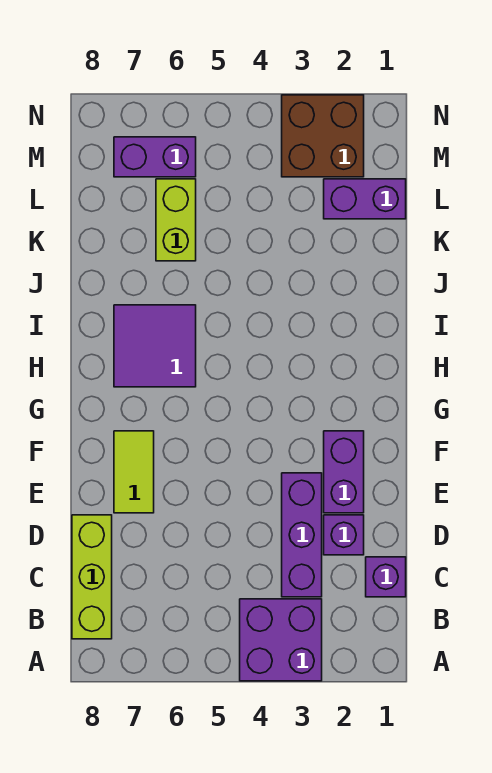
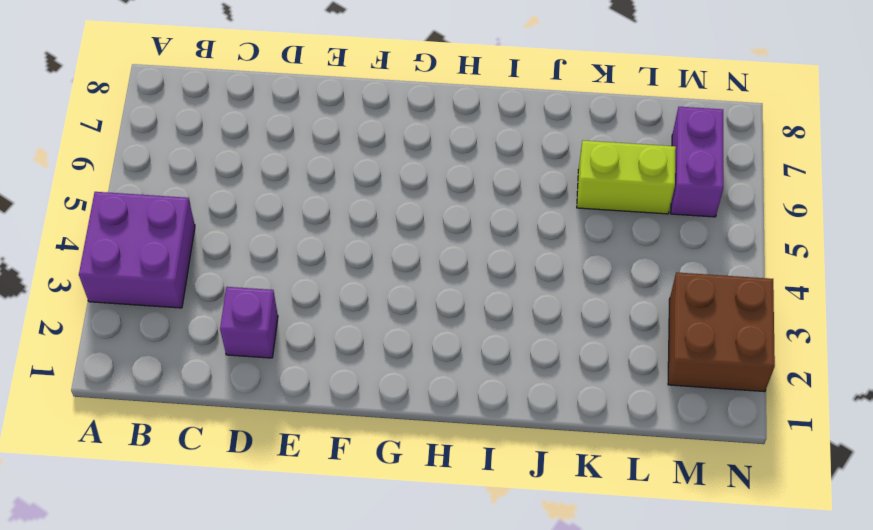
none -> lime brick B8:D8 level 1
none -> purple brick C1 level 1
none -> purple brick C3:E3 level 1

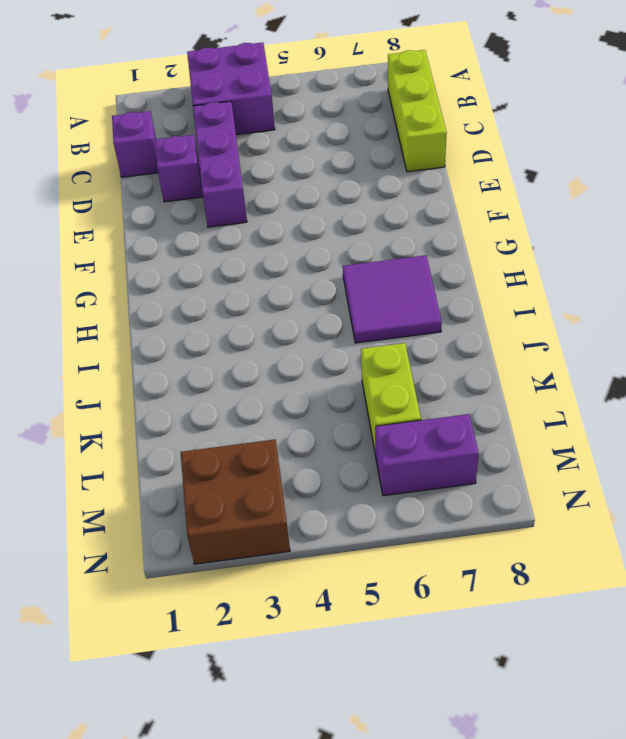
none -> purple brick E2:F2 level 1
none -> lime tile E7:F7 level 1
none -> purple brick L1:L2 level 1

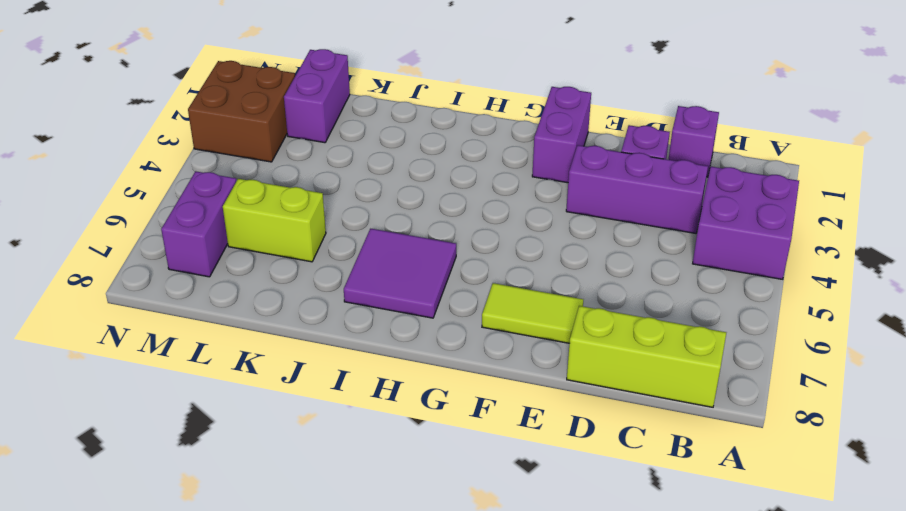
purple brick F1:F2 level 1 -> purple brick E2:F2 level 1

